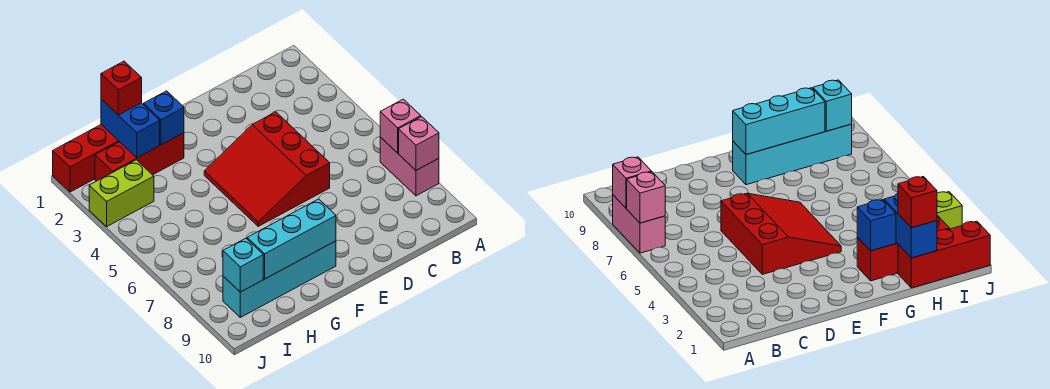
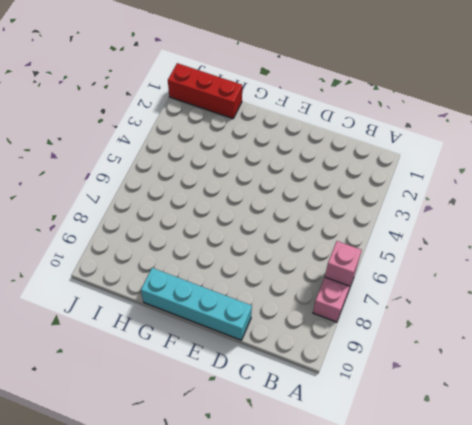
cyan brick D10:G10 level 1 -> cyan brick F9:I9 level 1
none -> red slope D4:F6 level 1 top D
none -> red brick G2:I2 level 1
none -> lime brick I3:J3 level 1

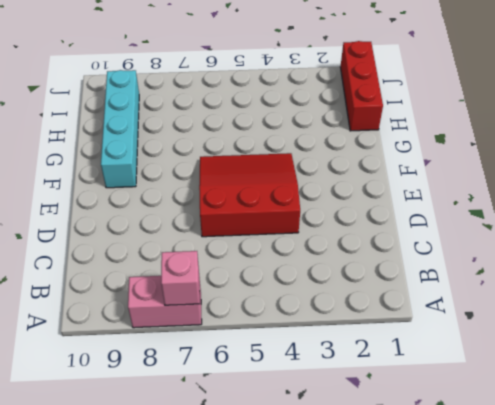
none -> red brick G2:I2 level 1
none -> lime brick I3:J3 level 1
none -> pink brick A8 level 2

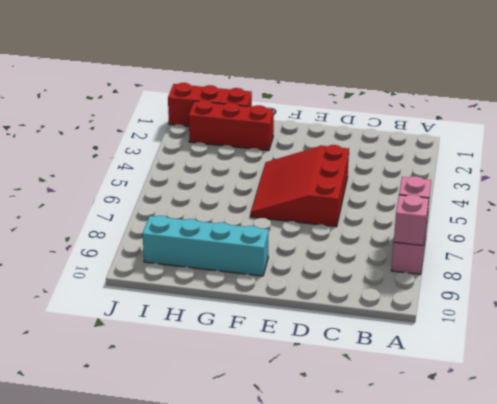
none -> lime brick I3:J3 level 1
none -> cyan brick F9:H9 level 2
none -> blue brick G2 level 2

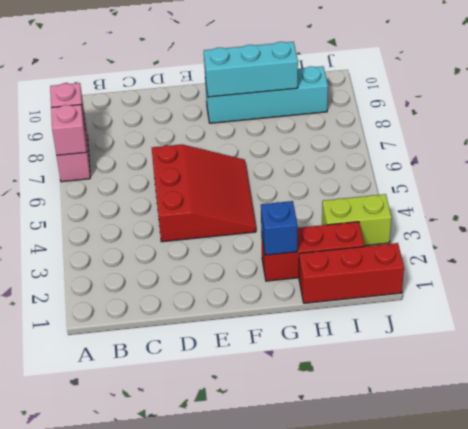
none -> blue brick H1:H2 level 2
none -> cyan brick I9 level 2
none -> red brick H1 level 3

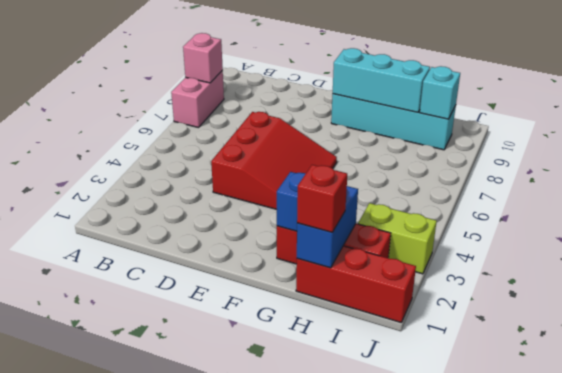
none -> pink brick A7 level 2

